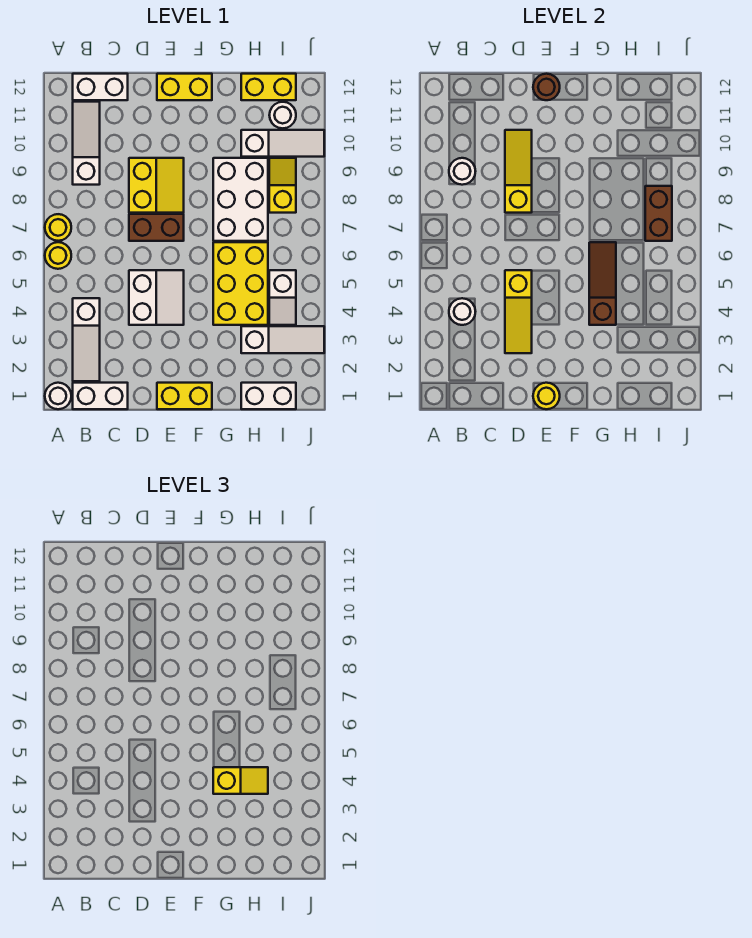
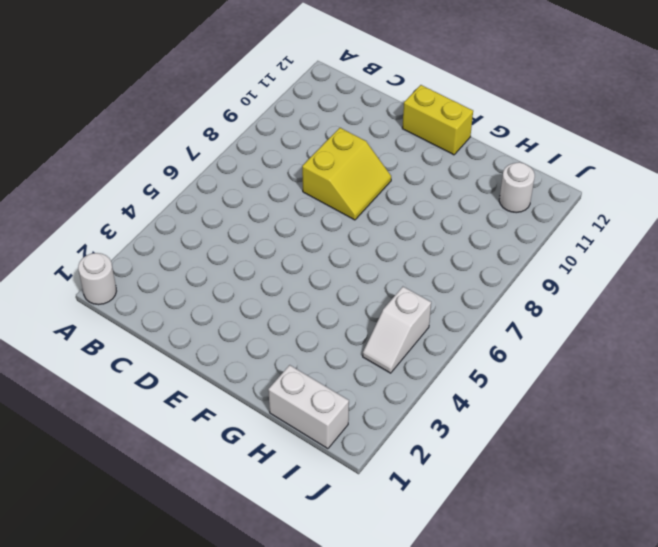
none -> yellow round brick A6 level 1
none -> yellow round brick A7 level 1
none -> white brick B1:C1 level 1
none -> white slope B2:B4 level 1 top 4

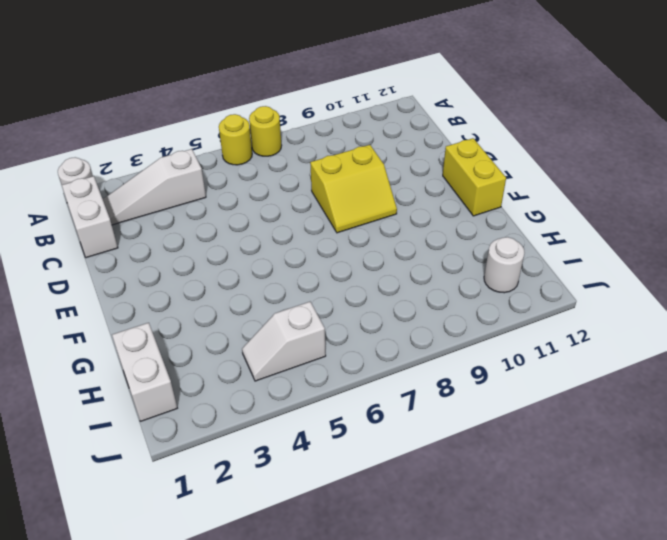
none -> white slope B9:B11 level 1 top 9
none -> white brick B12:C12 level 1
none -> white slope D4:E5 level 1 top D
none -> brown brick D7:E7 level 1

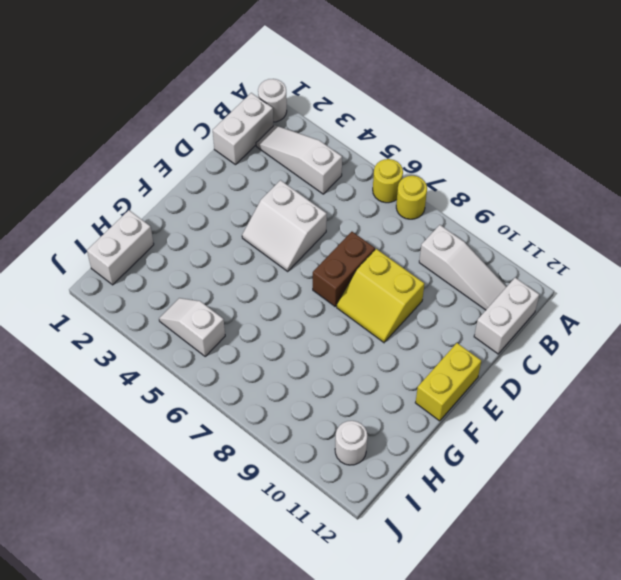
none -> yellow brick E1:F1 level 1
none -> yellow brick G4:H6 level 1
none -> white brick G7:H9 level 1
none -> white slope H3:J3 level 1 top H

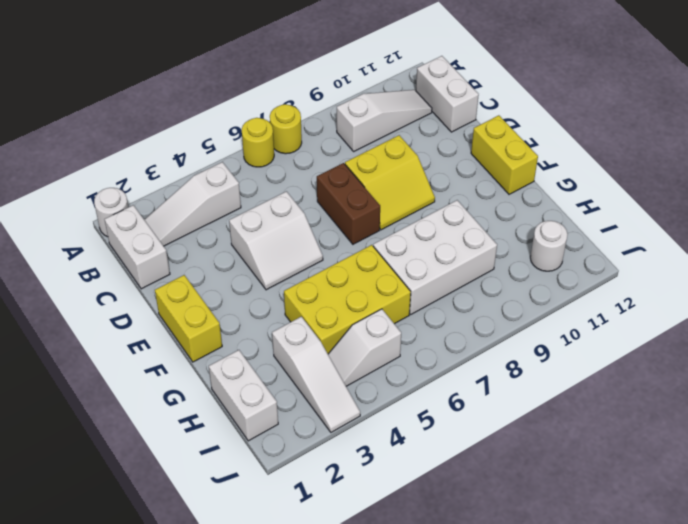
none -> white slope H10:J10 level 1 top H
none -> yellow brick H12:I12 level 1
none -> yellow slope I8:I9 level 1 top 8
none -> white round brick B4 level 2

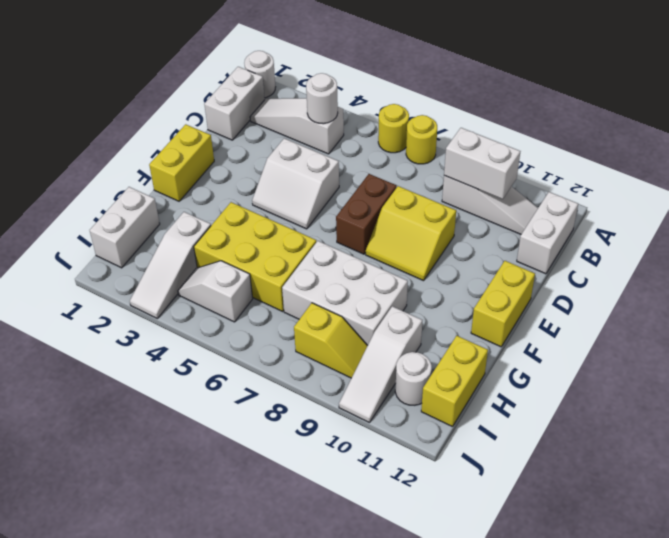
white brick B9:B10 level 2 -> white round brick B9 level 2
none -> yellow slope D3:D5 level 2 top 5
none -> yellow slope D8:D10 level 2 top 8
none -> yellow round brick E1 level 2
none -> brown round brick E12 level 2

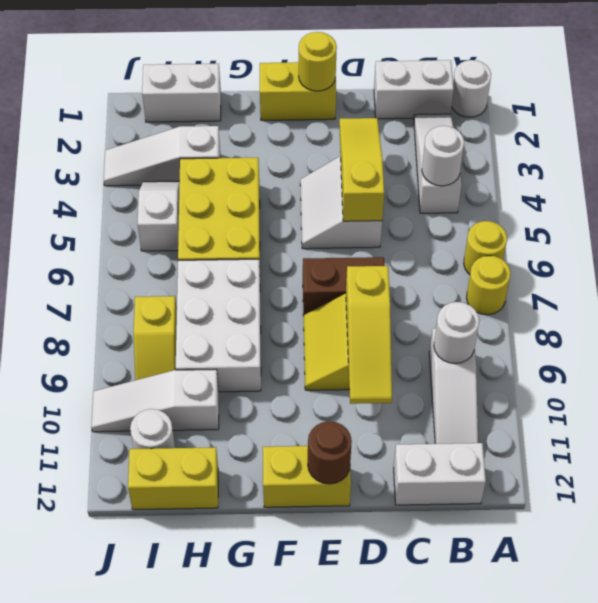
none -> brown slope G4:G6 level 2 top 4
none -> brown brick I7:I8 level 2
none -> yellow slope G4:H4 level 3 top G

